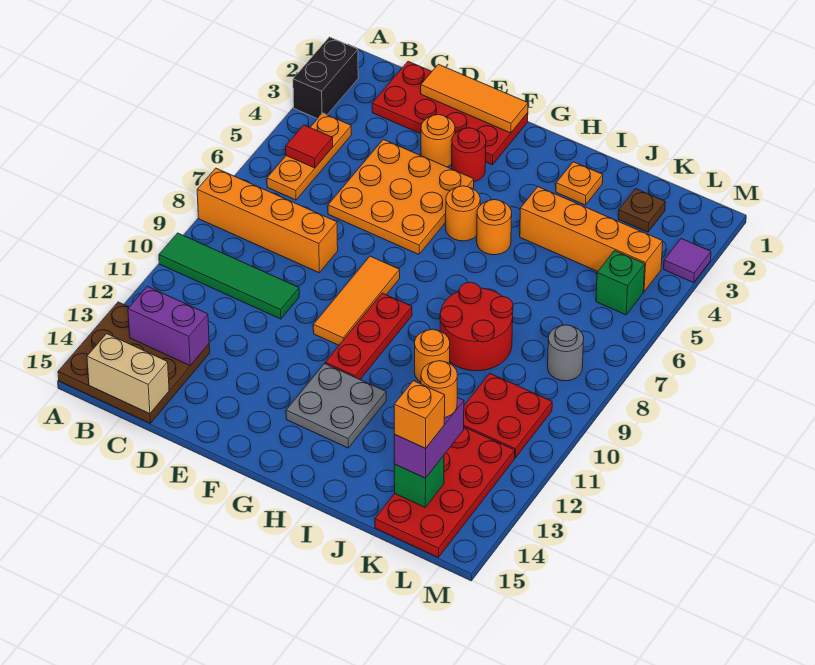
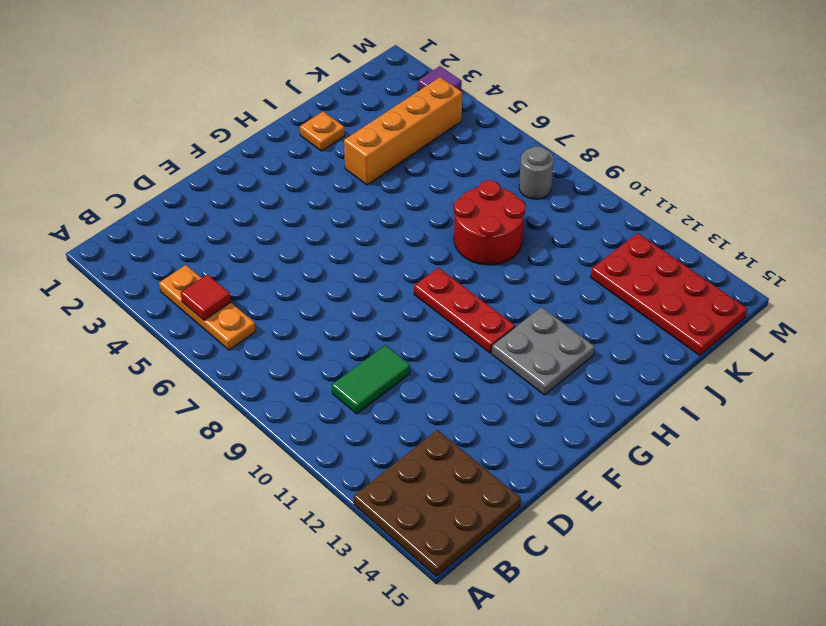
green tile C10:D10 level 1 -> green tile A10:D10 level 1
none -> black brick A2:A3 level 1
none -> orange brick A8:D8 level 1
none -> red plate C1:F2 level 1
none -> orange plate D4:F6 level 1

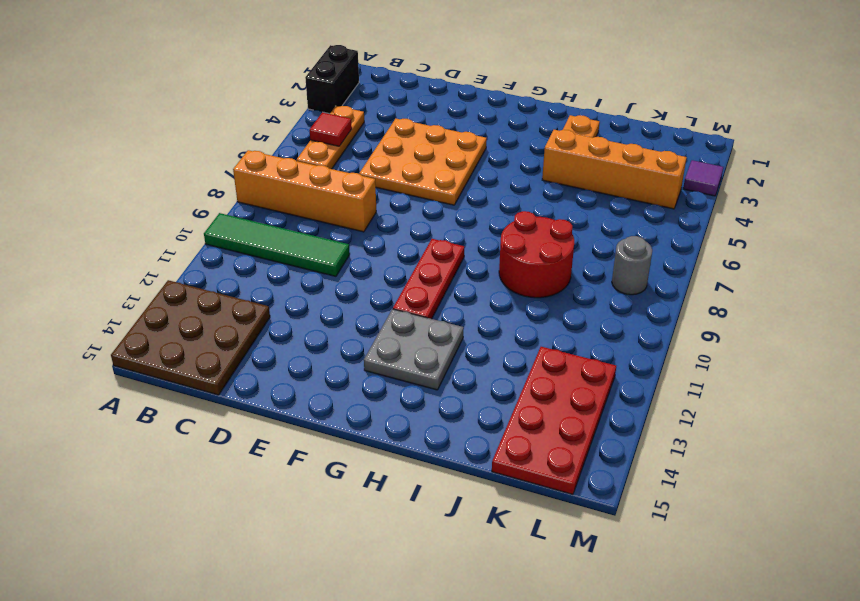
none -> red plate C1:F2 level 1
none -> orange round brick E3 level 1
none -> red round brick F3 level 1
none -> orange tile F8:F10 level 1

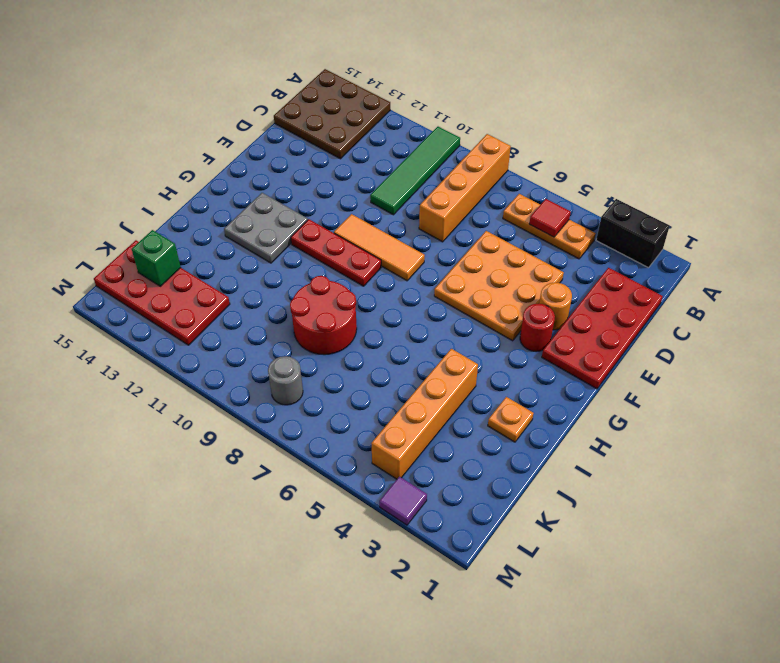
none -> orange round brick G5 level 1
none -> orange round brick H5 level 1
none -> orange round brick I10 level 1
none -> brown plate K2 level 1

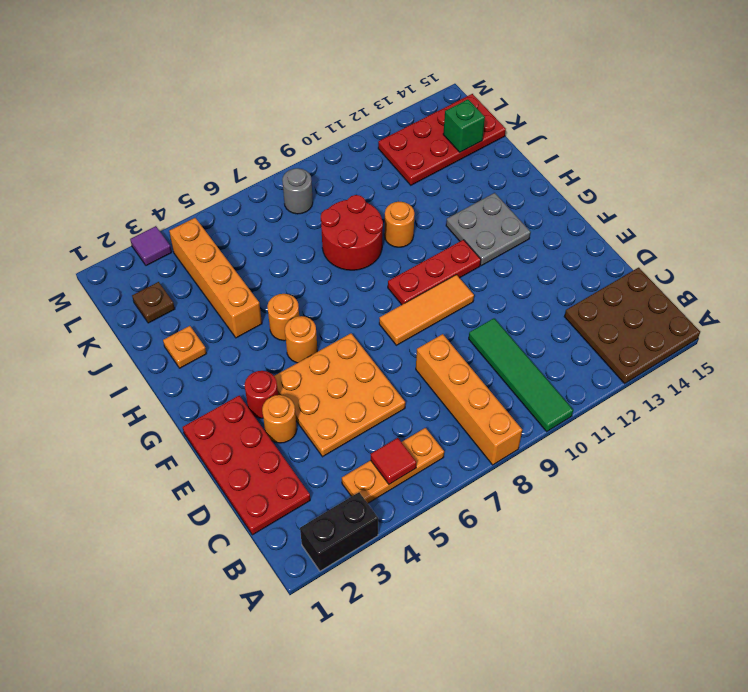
none -> red plate K10:L11 level 1
none -> green brick L5 level 1
none -> purple brick B13:C13 level 2
none -> tan brick B15:C15 level 2

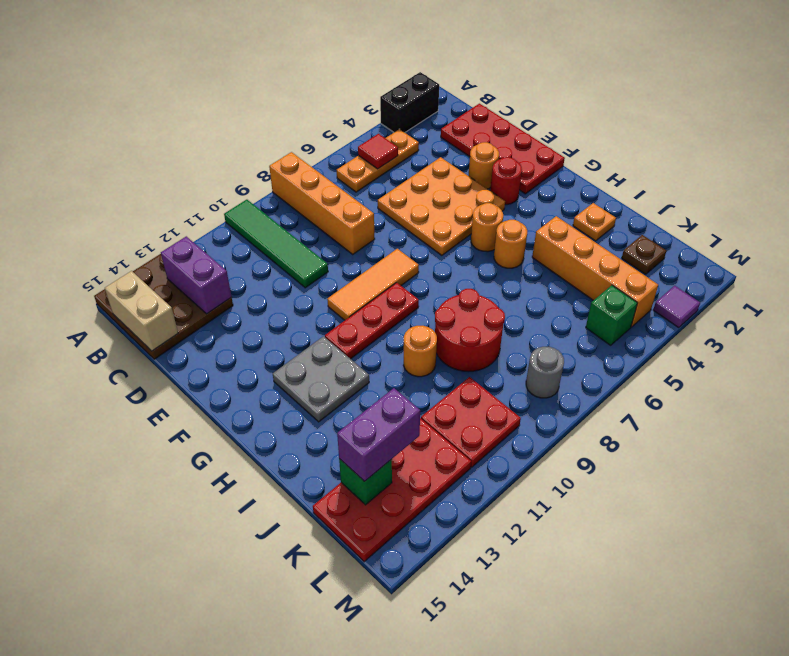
none -> orange tile D1:F1 level 2
none -> orange round brick K13 level 4
none -> orange brick K14 level 4

